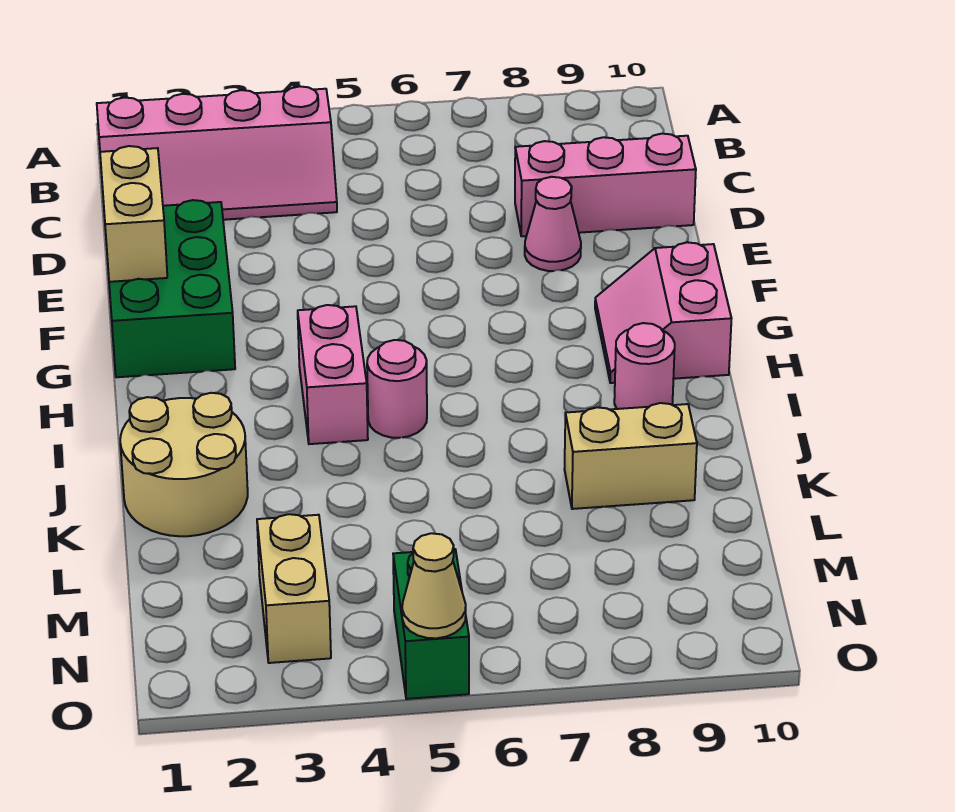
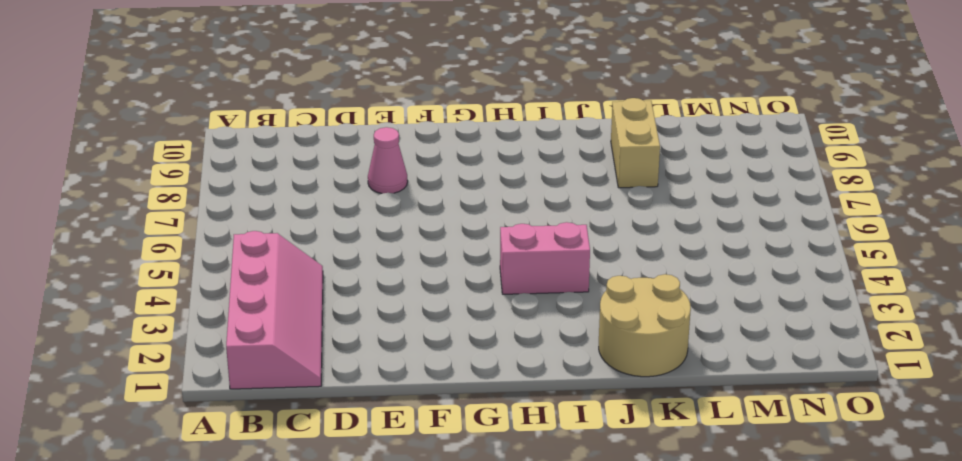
none -> pink brick D8:D10 level 1
none -> green brick E1:G2 level 1
none -> pink slope G9:H10 level 1 top 10

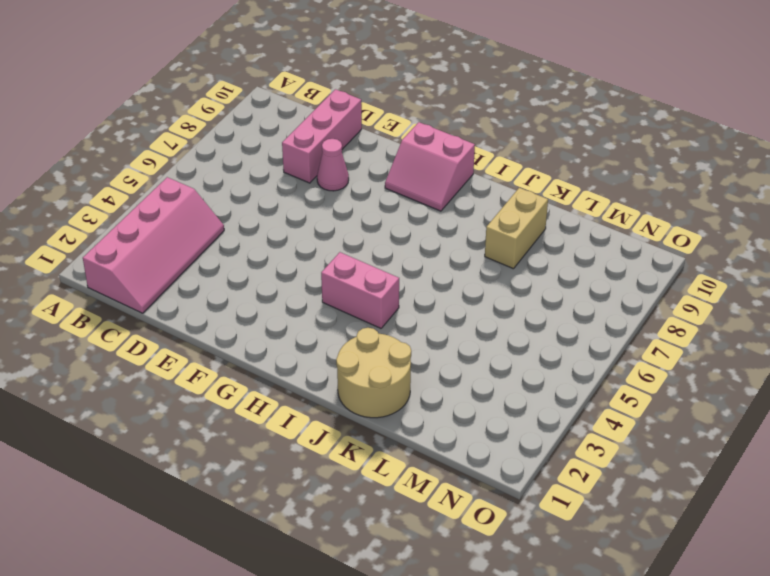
none -> green brick E1:G2 level 1
none -> pink round brick I5 level 1
none -> pink round brick I9 level 1

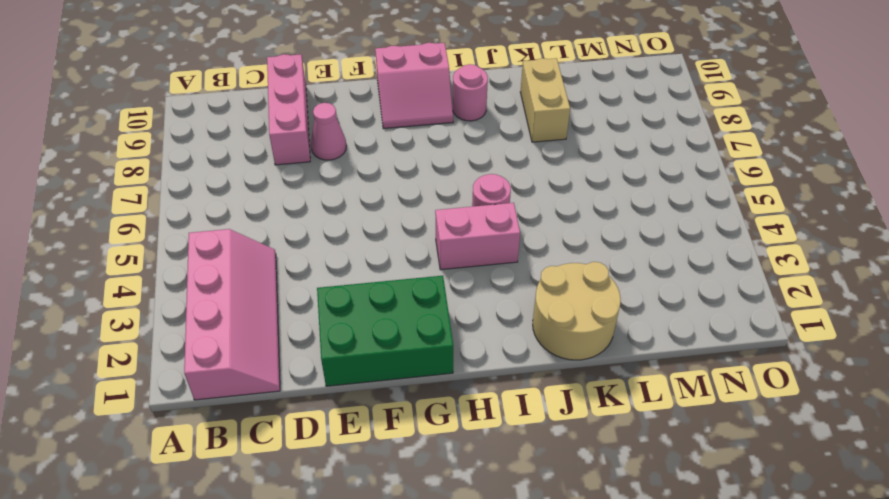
none -> tan brick M3:N3 level 1
none -> green brick N5:O5 level 1
none -> tan brick E1:F1 level 2

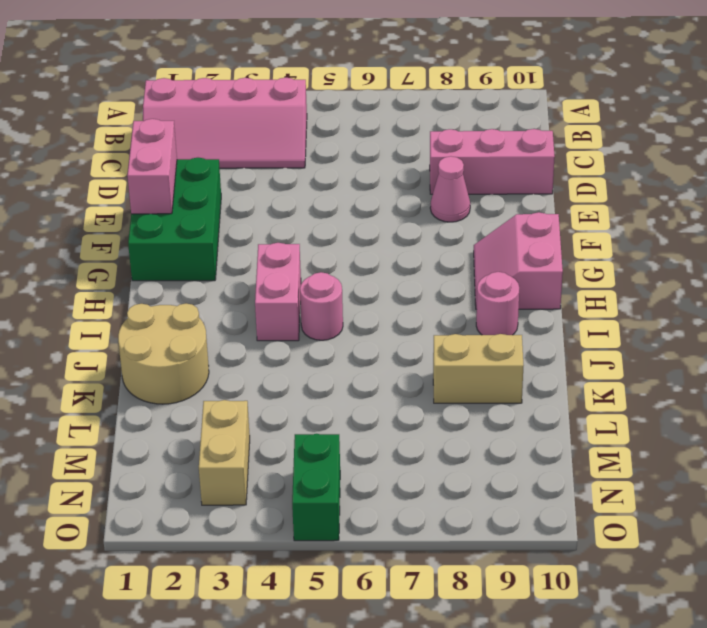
pink brick E1:F1 level 2 -> tan brick E1:F1 level 2
none -> tan cone O5 level 2

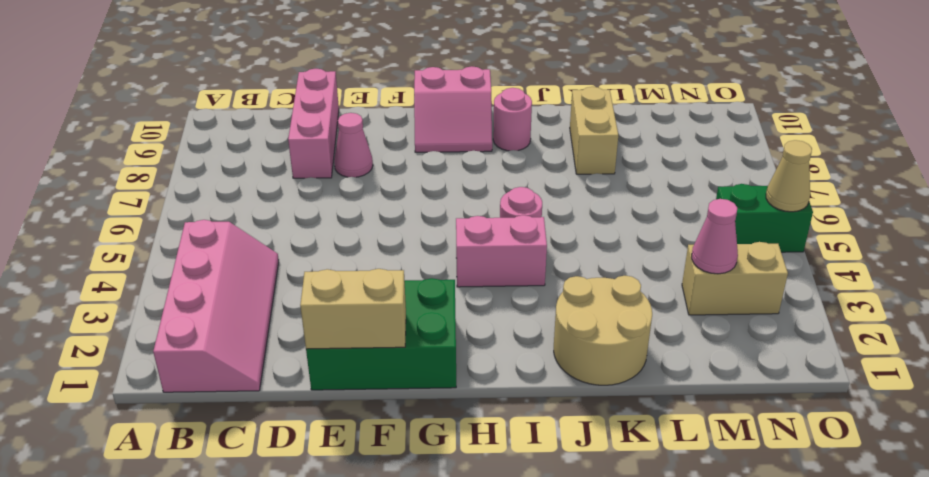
pink cone M3 level 2 -> none

